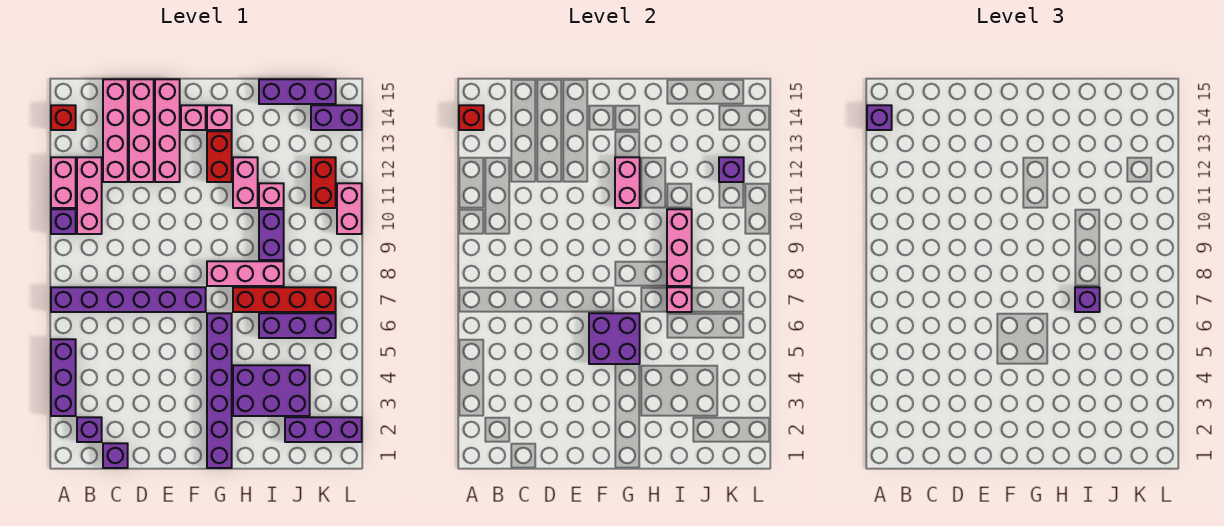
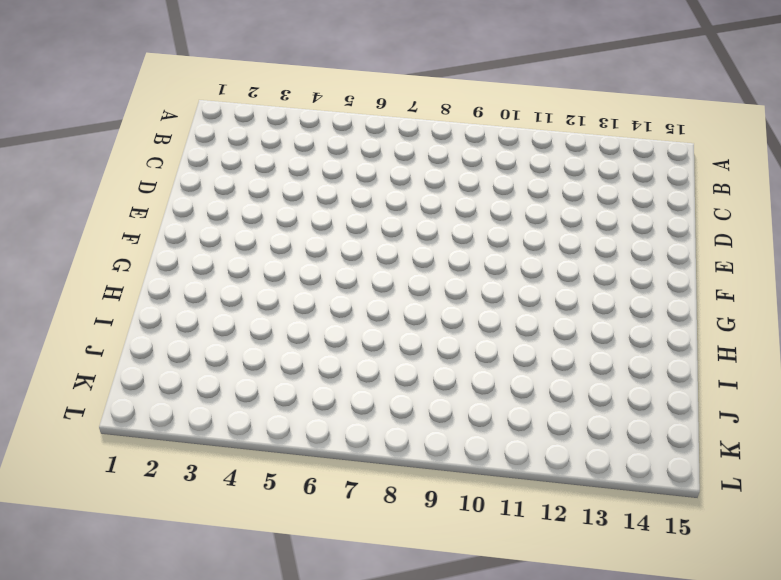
none -> purple brick A3:A5 level 1
none -> purple brick A7:F7 level 1
none -> purple brick A10 level 1
none -> pink brick A11:A12 level 1

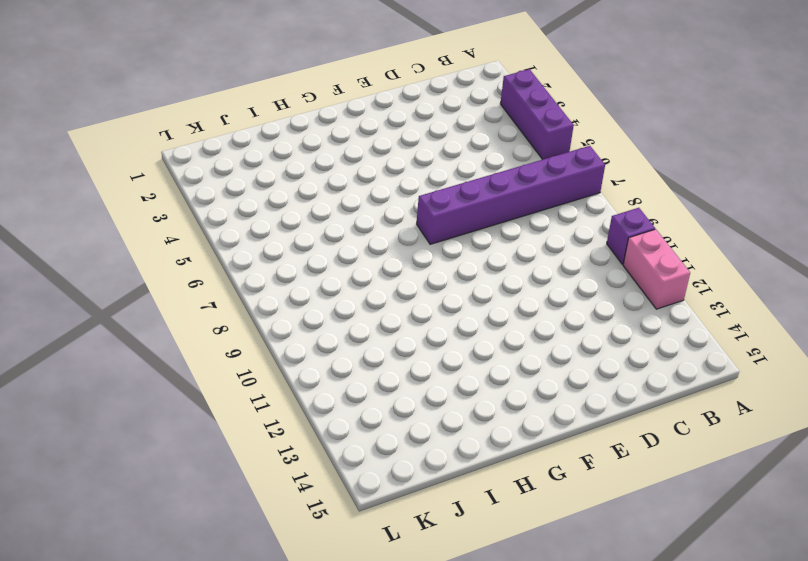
none -> red brick A14 level 1
none -> purple brick B2 level 1
none -> pink brick B10:B12 level 1
none -> purple brick C1 level 1

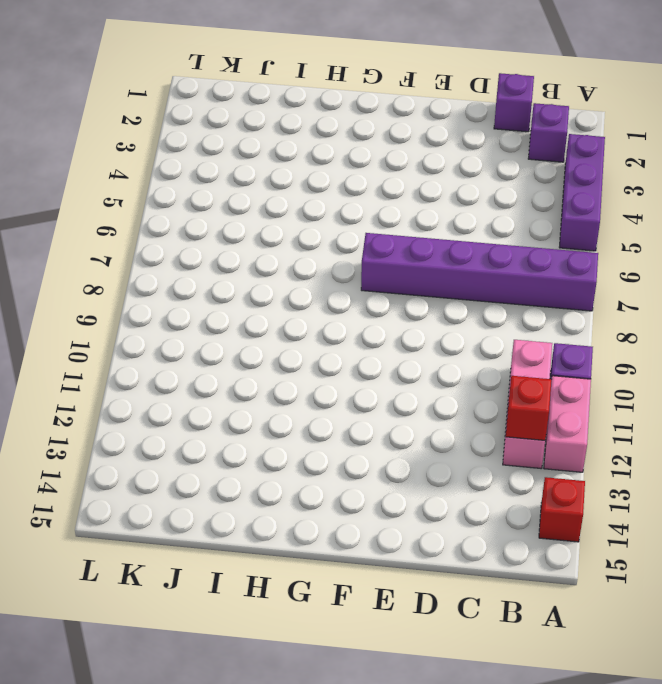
red brick B12 level 2 -> red brick A14 level 2
none -> pink brick C12:C15 level 1
none -> pink brick D12:D15 level 1
none -> pink brick E12:E15 level 1
none -> pink brick F14 level 1

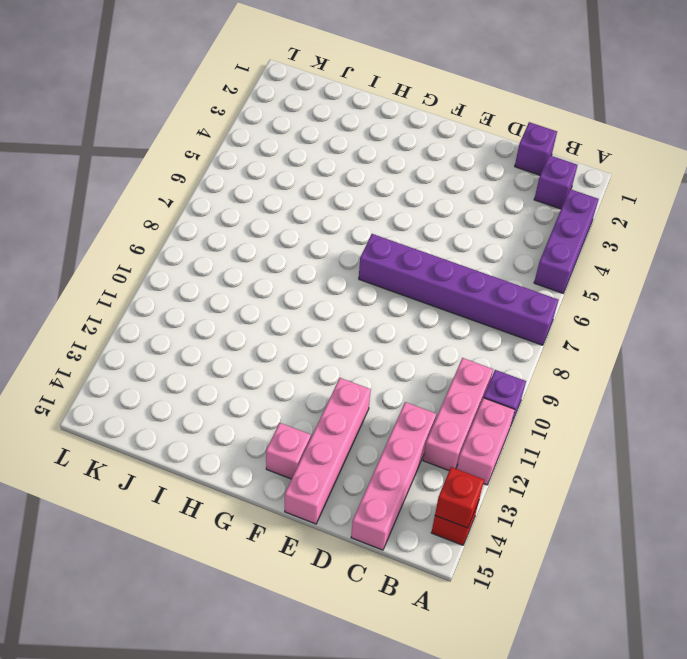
none -> pink brick D12:D15 level 1
none -> purple brick G1:G6 level 1
none -> pink brick G8:I8 level 1
none -> red brick G12:G13 level 1

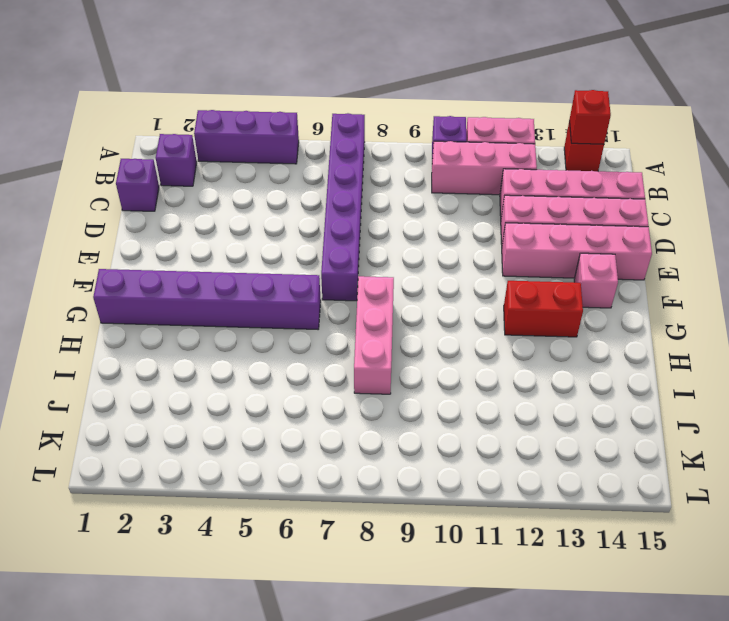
none -> pink brick G14 level 1
none -> purple brick H3:J4 level 1
none -> red brick H7:K7 level 1
none -> pink brick H11:H12 level 1

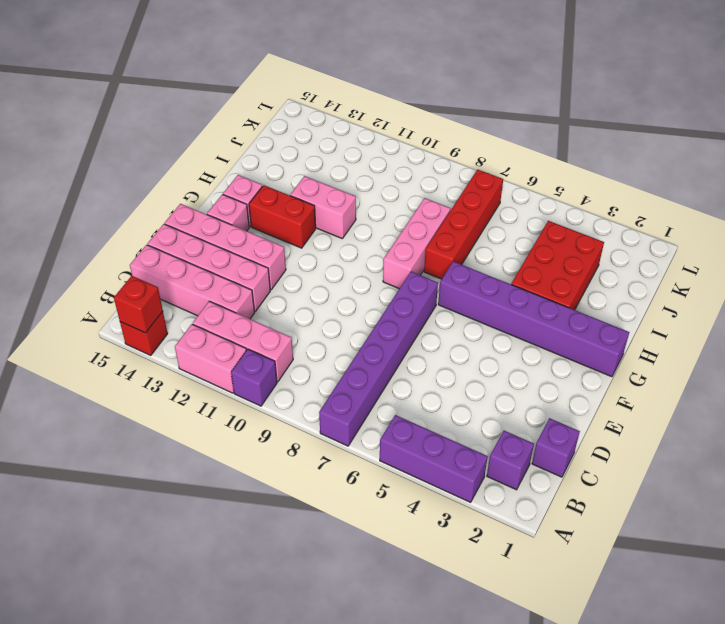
red brick H3:J4 level 1 -> purple brick H3:J4 level 1
none -> purple brick I6:K6 level 1
none -> purple brick I9:I10 level 1
none -> pink brick I11 level 1
none -> purple brick I15:K15 level 1

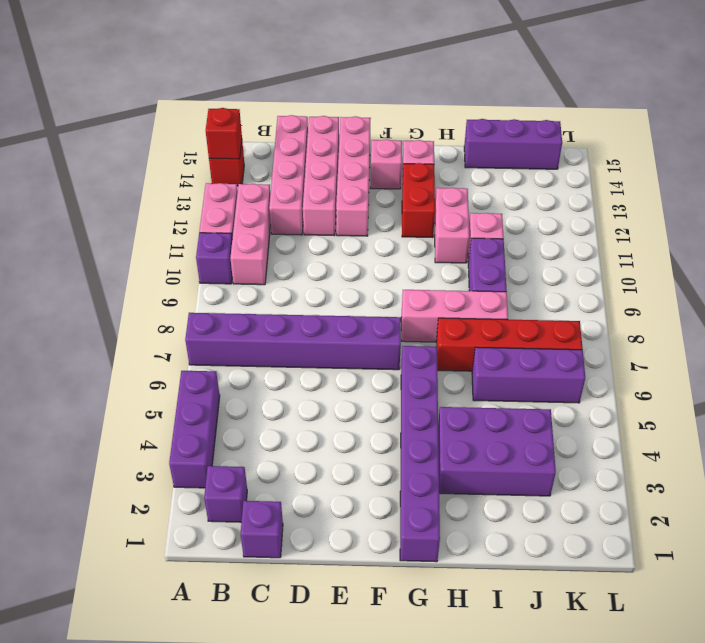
none -> purple brick J2:L2 level 1
none -> red brick K11:K12 level 1
none -> purple brick K14:L14 level 1
none -> pink brick L10:L11 level 1

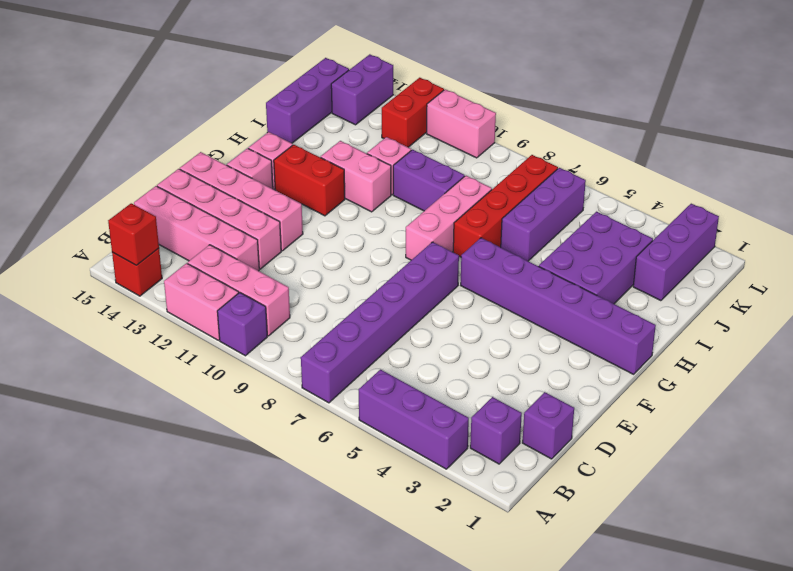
red brick K12:L12 level 1 -> red brick K11:K12 level 1
none -> purple brick F5:G6 level 2
none -> pink brick G11:G12 level 2
none -> pink brick I7 level 2
none -> pink brick I8:I10 level 2

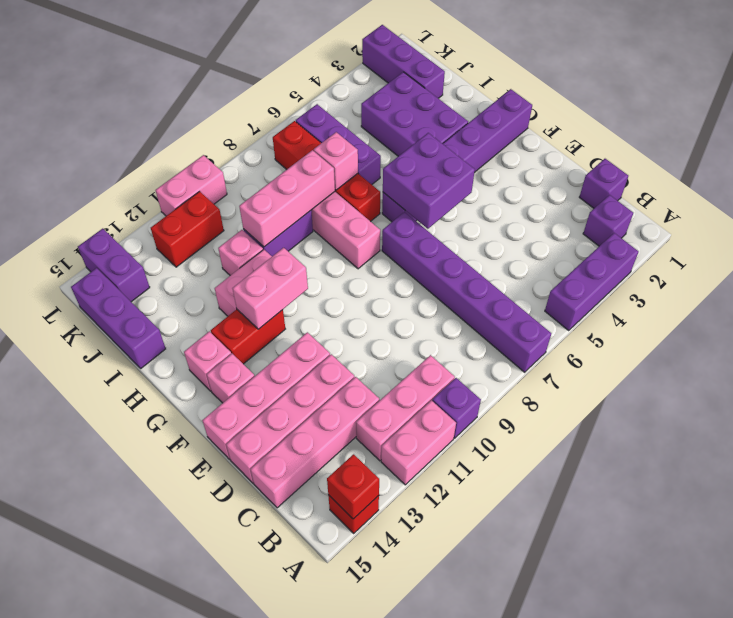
none -> purple brick K12 level 2
none -> purple brick A14 level 3
none -> purple brick I7 level 3

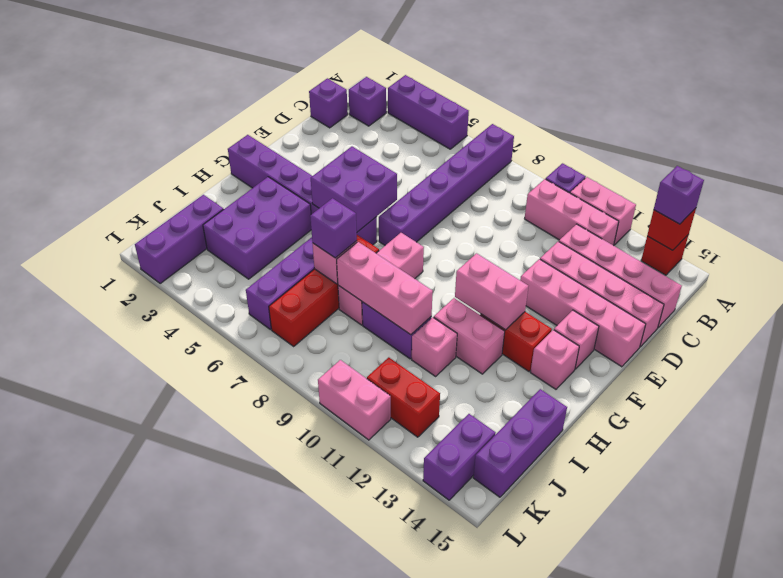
none -> purple brick K12 level 2

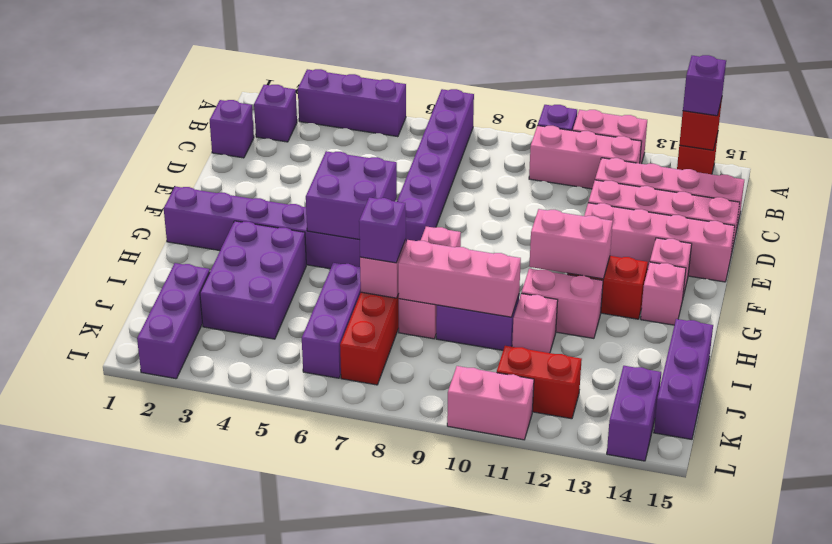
none -> purple brick K12 level 2

